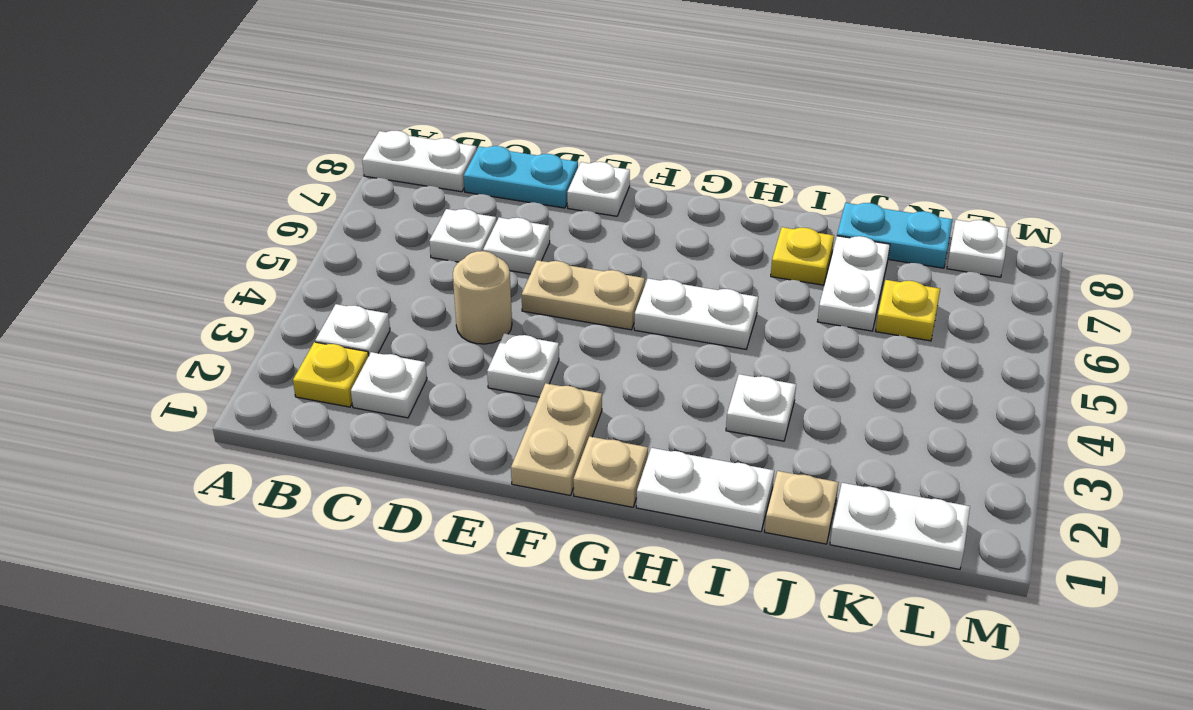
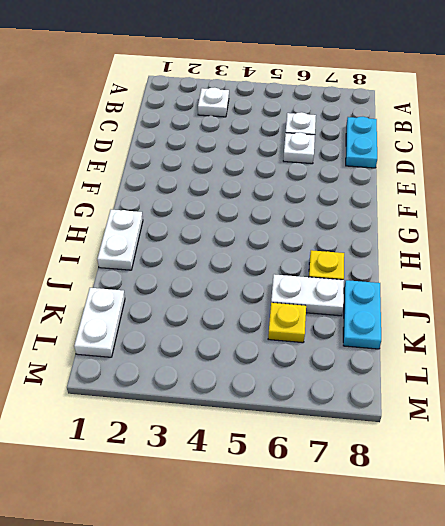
none -> white plate A8:B8 level 1
none -> yellow plate B2 level 1
none -> white plate C2 level 1

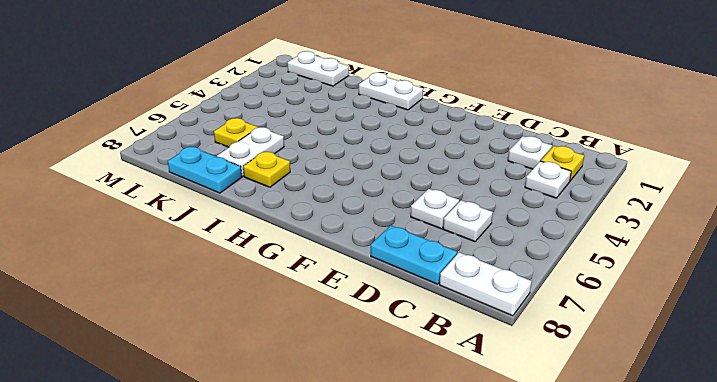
none -> tan round brick D4 level 1
none -> white plate E3 level 1
none -> tan plate E5:F5 level 1

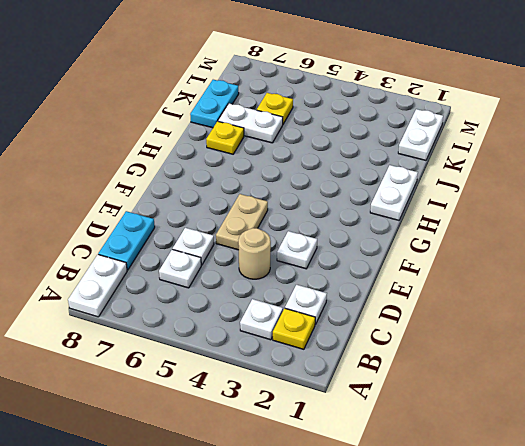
none -> white plate E8 level 1
none -> tan plate F1:F2 level 1
none -> tan plate G1 level 1

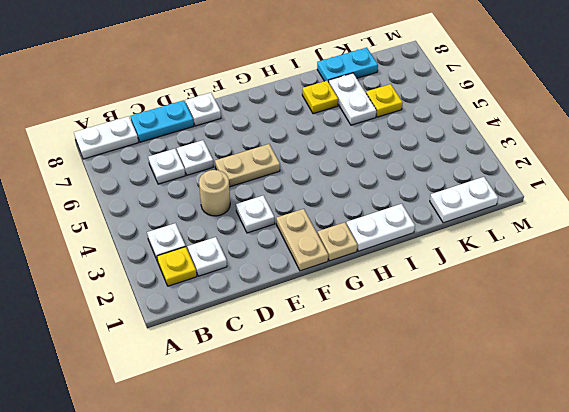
none -> white plate G5:H5 level 1
none -> white plate I3 level 1
none -> tan plate J1 level 1

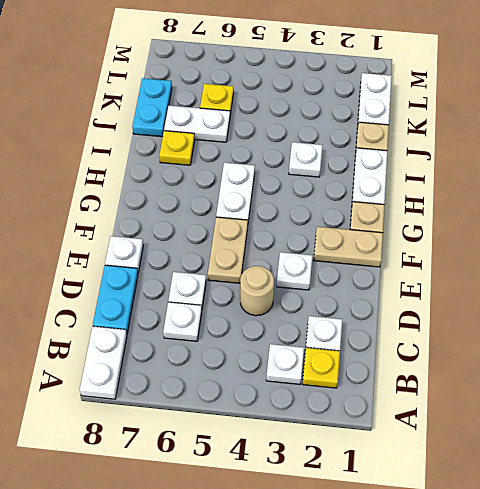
none -> white plate L8 level 1

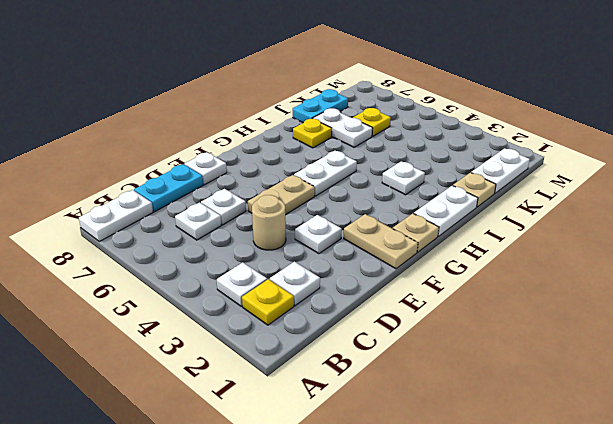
none -> white plate L8 level 1

